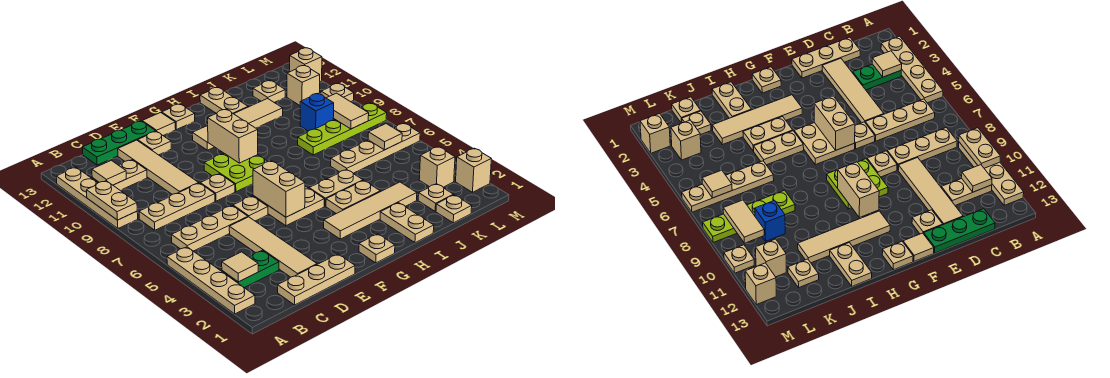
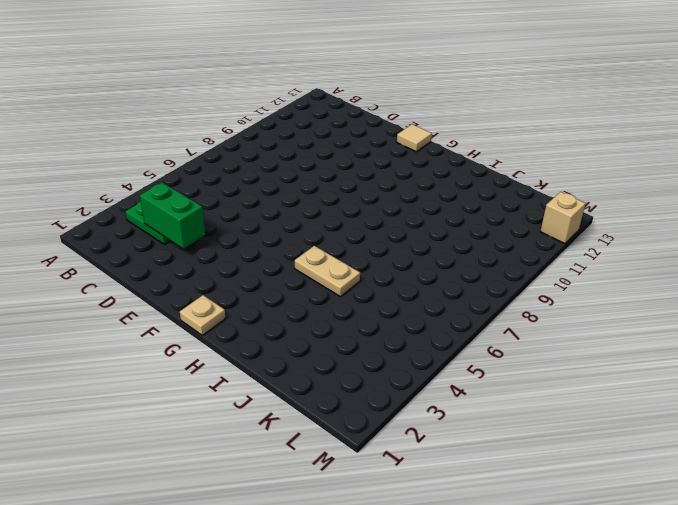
green brick C3:D3 level 2 -> none
none -> tan plate A2:A5 level 1
none -> tan plate A9:A12 level 1
none -> tan plate B6:D6 level 1
none -> tan plate B8:D8 level 1

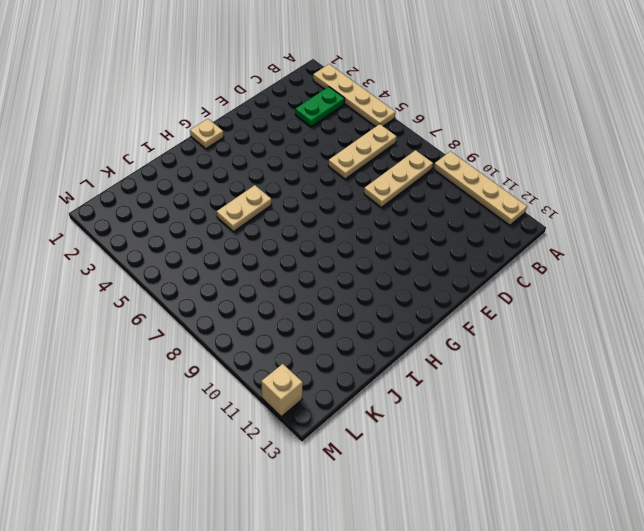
none -> tan plate B11:C11 level 1
none -> tan plate C1:E1 level 1
none -> green plate C13:E13 level 1
none -> tan tile D2:D5 level 1

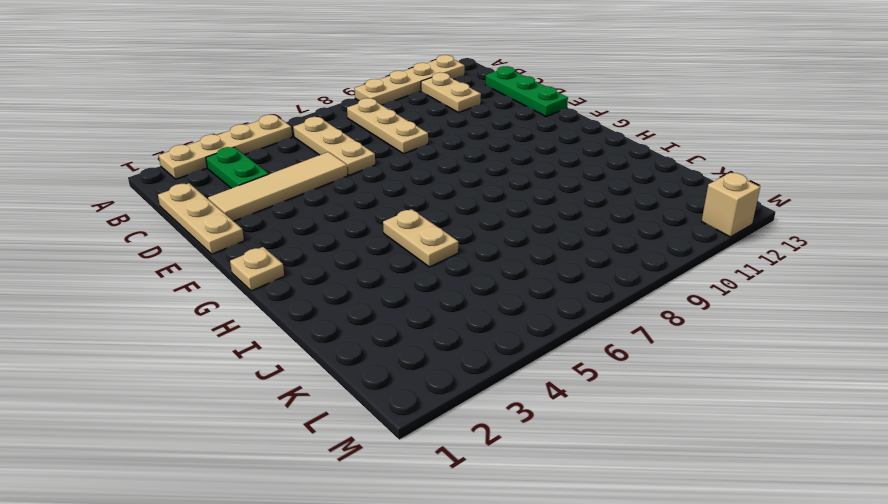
none -> tan tile D9:D12 level 1
none -> tan plate E6 level 1
none -> tan plate E8 level 1
none -> tan plate E12 level 1

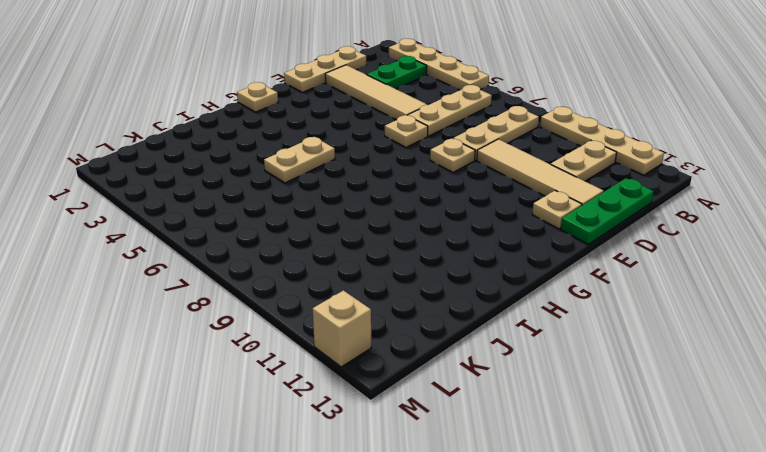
none -> tan plate F5:G6 level 1
none -> lime plate F8:G9 level 1
none -> tan tile F13 level 1
none -> tan tile G3:J3 level 1

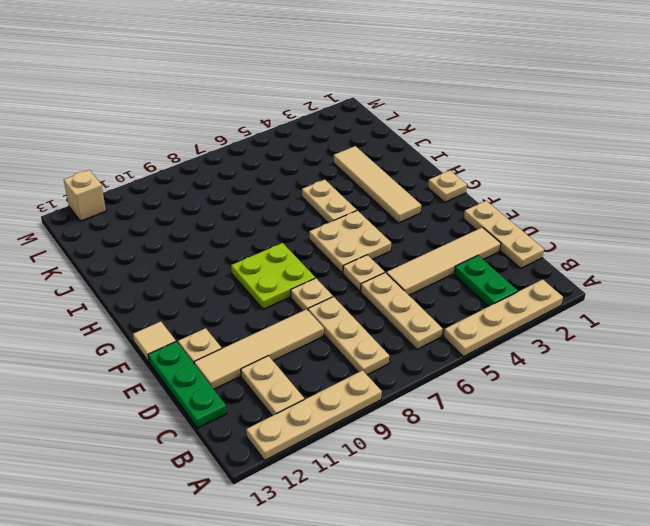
none -> tan tile G11:J11 level 1
none -> tan plate G13 level 1
none -> tan plate H4:I4 level 1
none -> tan plate I1:I2 level 1

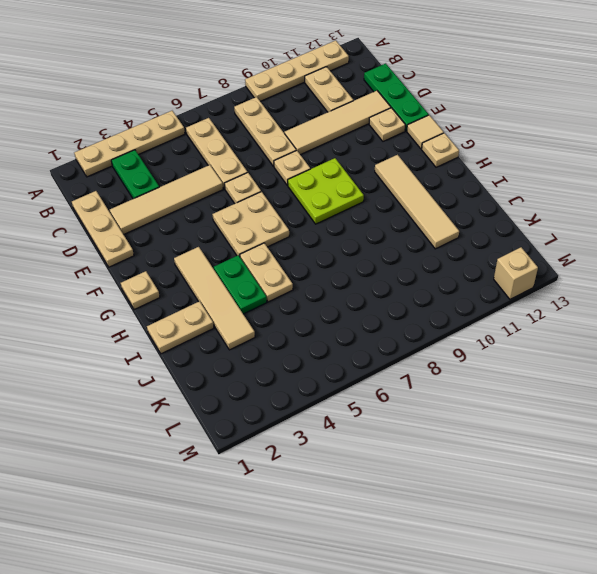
green plate H4:I4 level 1 -> tan plate H4:I4 level 1
none -> tan plate I12:I13 level 1
none -> tan plate J6:M6 level 1
none -> lime plate J8:M8 level 1
none -> tan plate K1 level 1

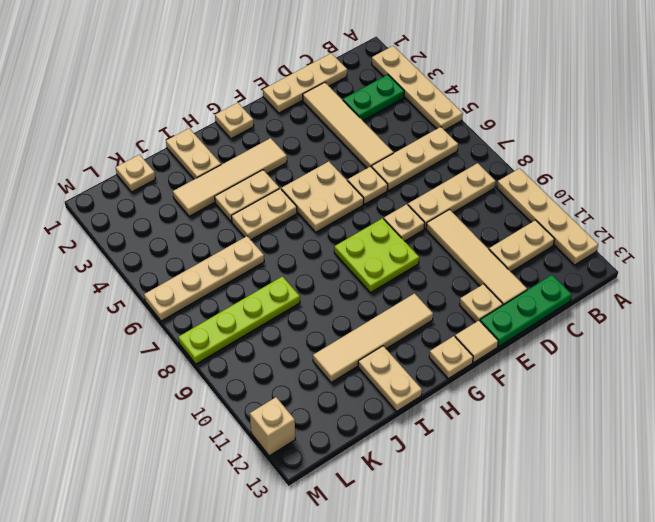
none -> tan plate K2 level 1
none -> blue brick K9 level 1
none -> tan plate K12 level 1
none -> tan brick L3 level 1

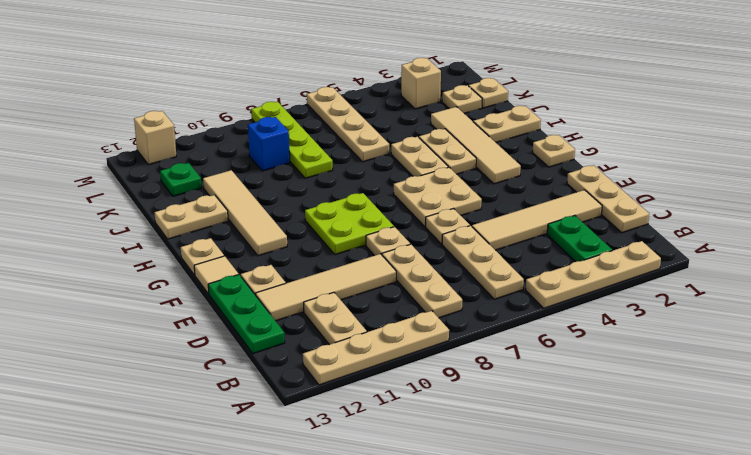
green plate K12 level 1 -> tan plate K12 level 1
none -> tan brick L11 level 1
none -> tan brick M2 level 1
none -> tan plate M10 level 1
none -> tan plate A9:A10 level 2

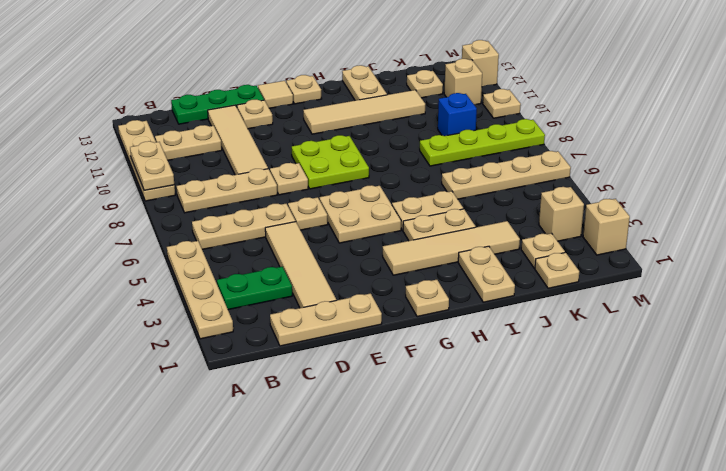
none -> tan tile B3 level 2
none -> tan tile B11 level 2
none -> tan brick F5:F6 level 2
none -> tan brick G9:G10 level 2

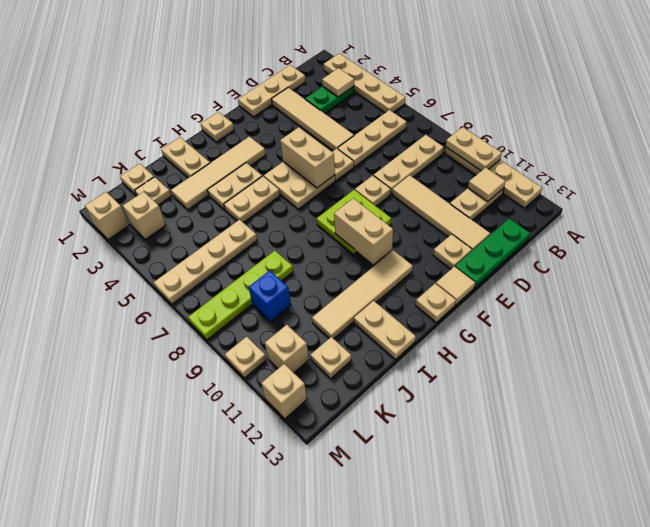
none -> tan tile L6 level 2
none -> tan tile L8:L9 level 2

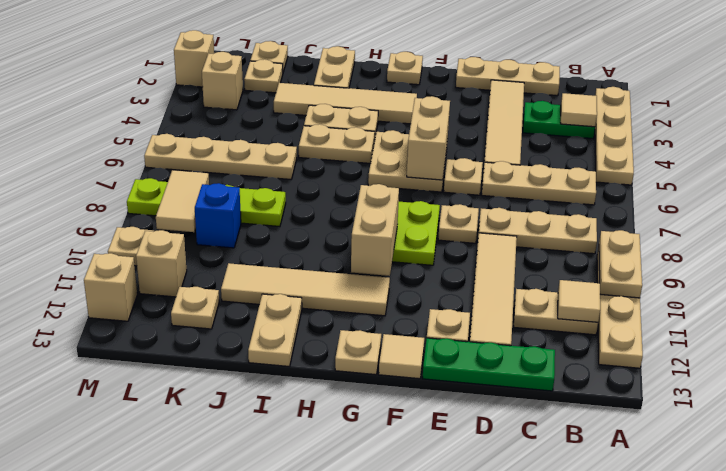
none -> tan tile L6 level 2

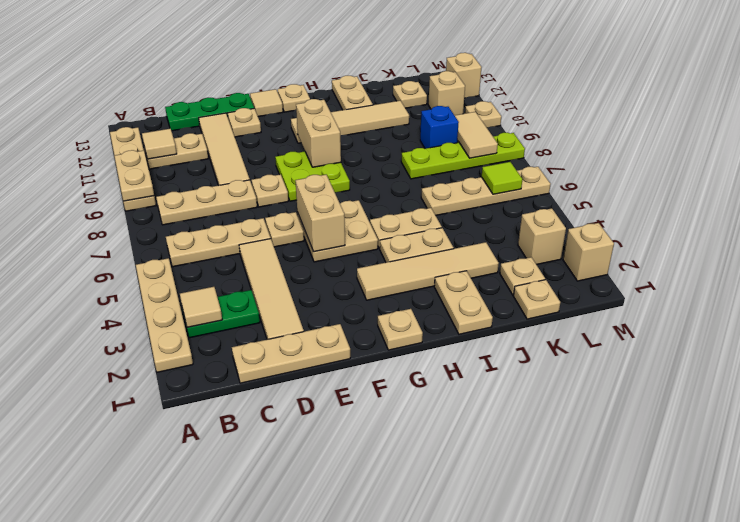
lime tile L6 level 2 -> tan tile L6 level 2

